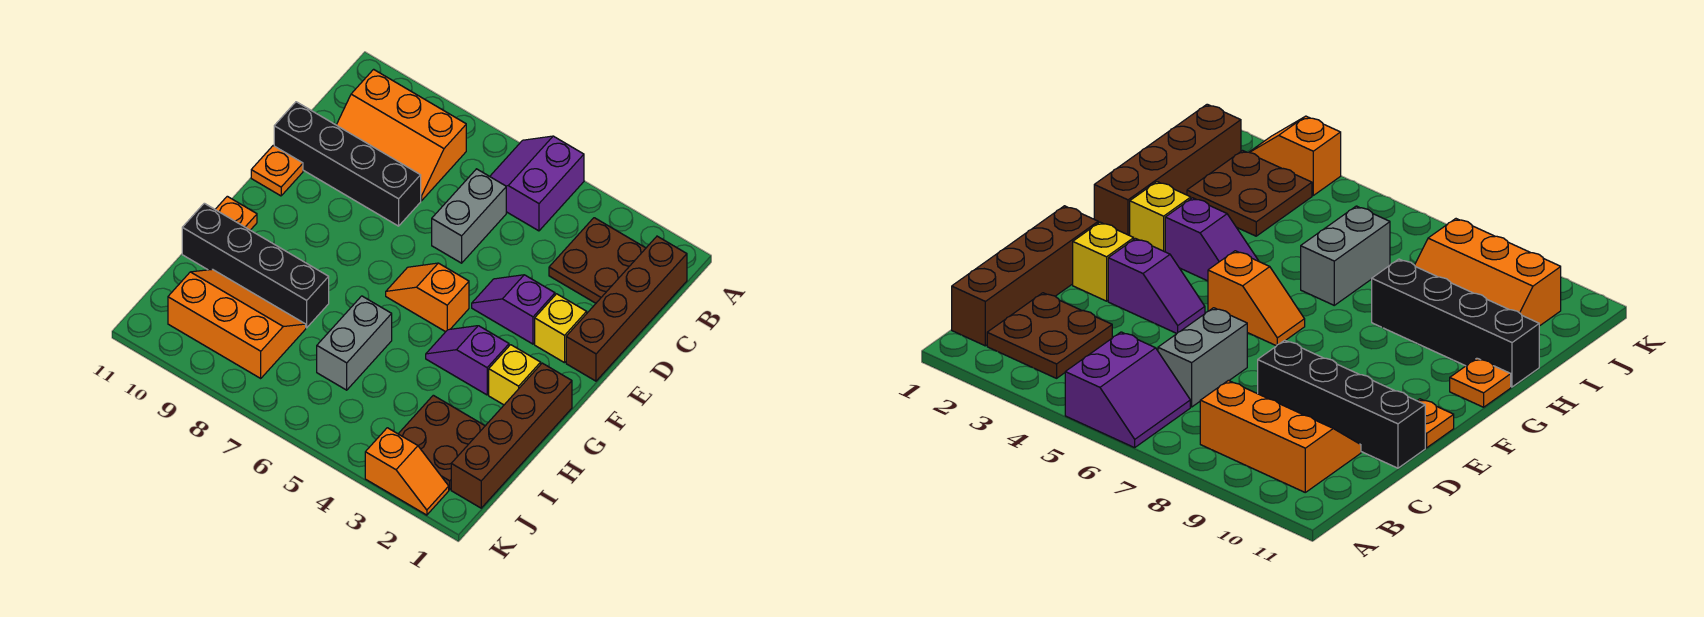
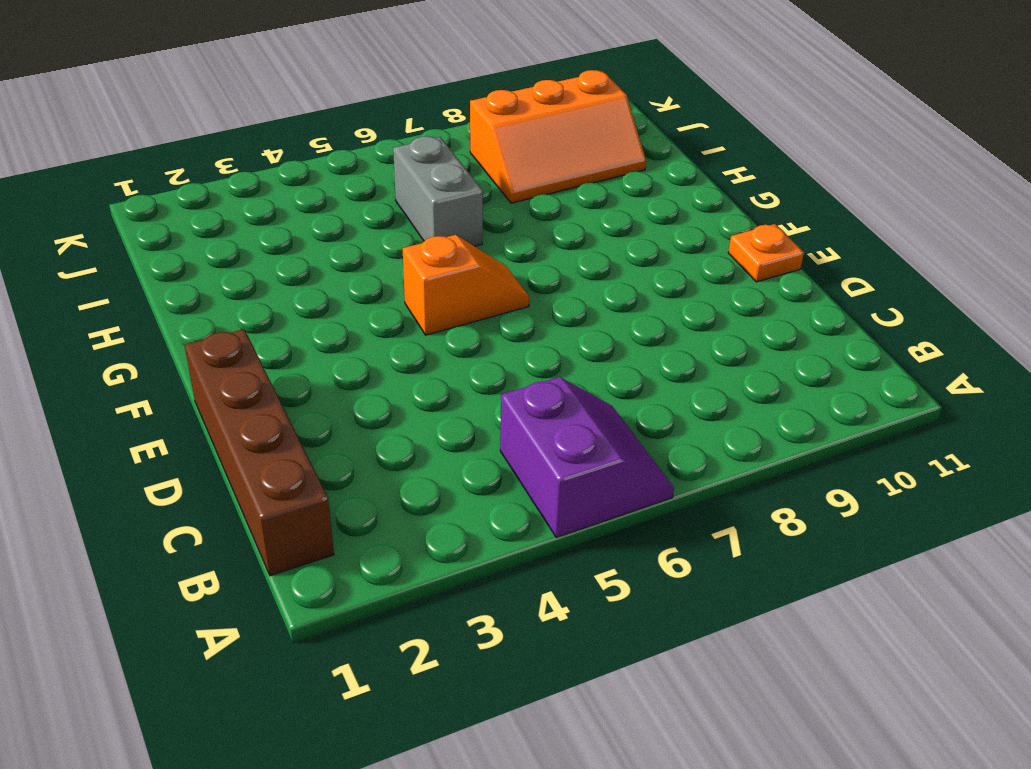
none -> brown plate B2:C3 level 1
none -> orange slope B8:C10 level 1 top B
none -> grey brick C6:D6 level 1

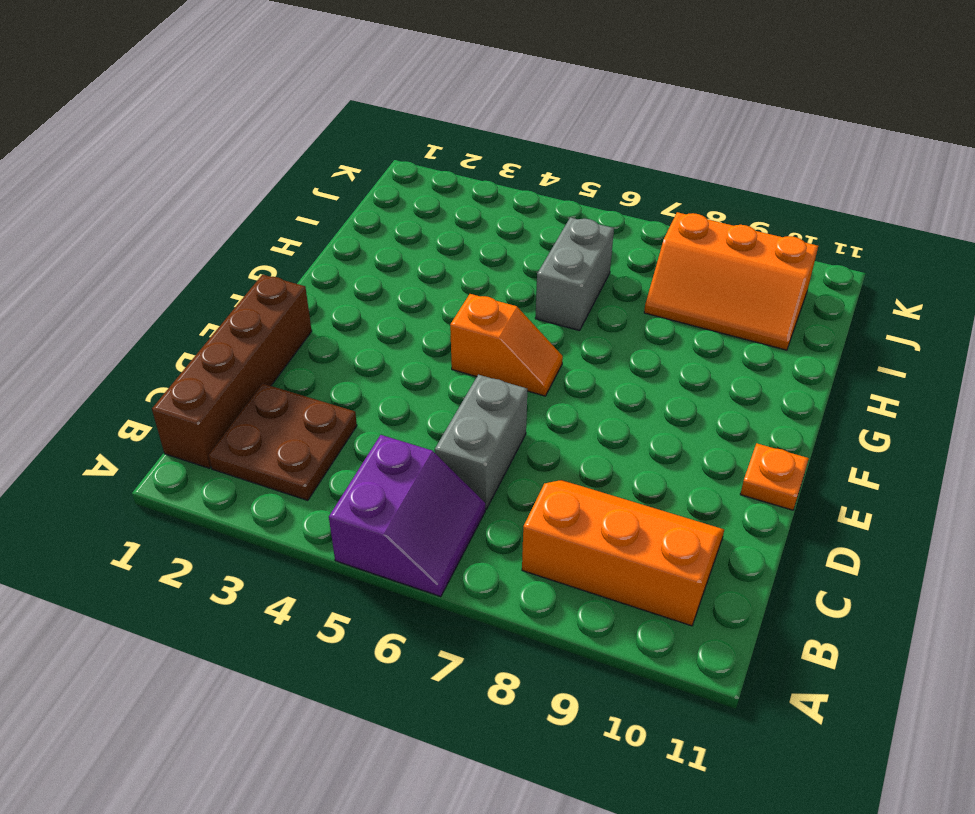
none -> black brick D8:D11 level 1
none -> yellow brick E2 level 1
none -> purple slope E3:E4 level 1 top 3

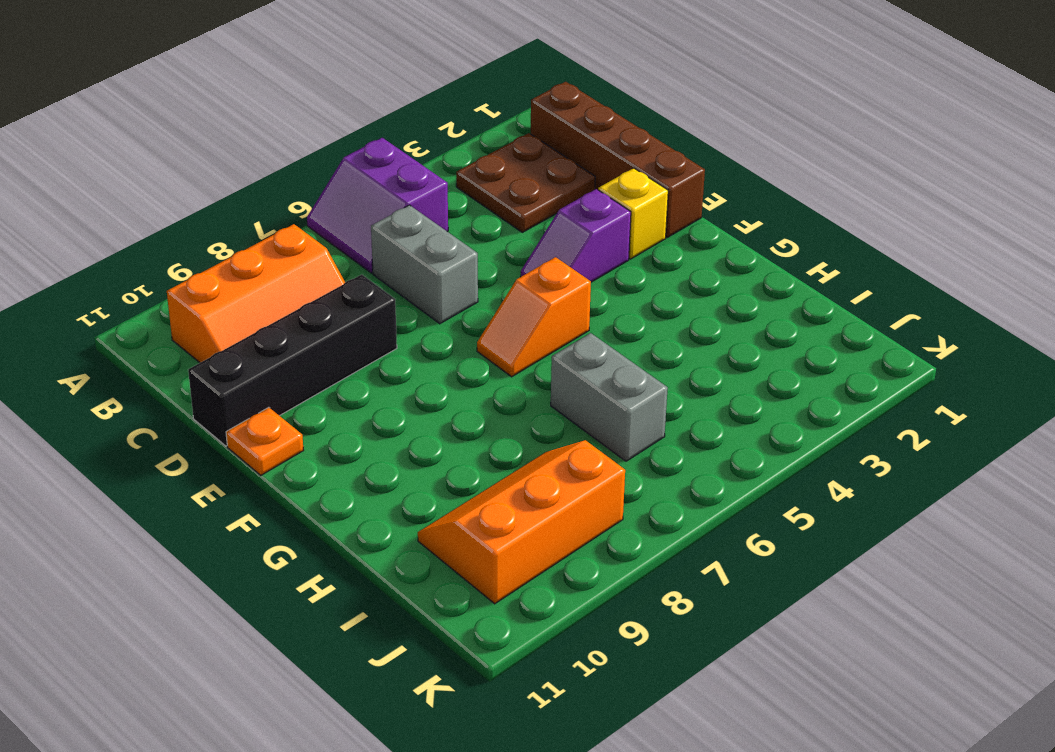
none -> brown brick G1:J1 level 1
none -> yellow brick G2 level 1
none -> purple slope G3:G4 level 1 top 3

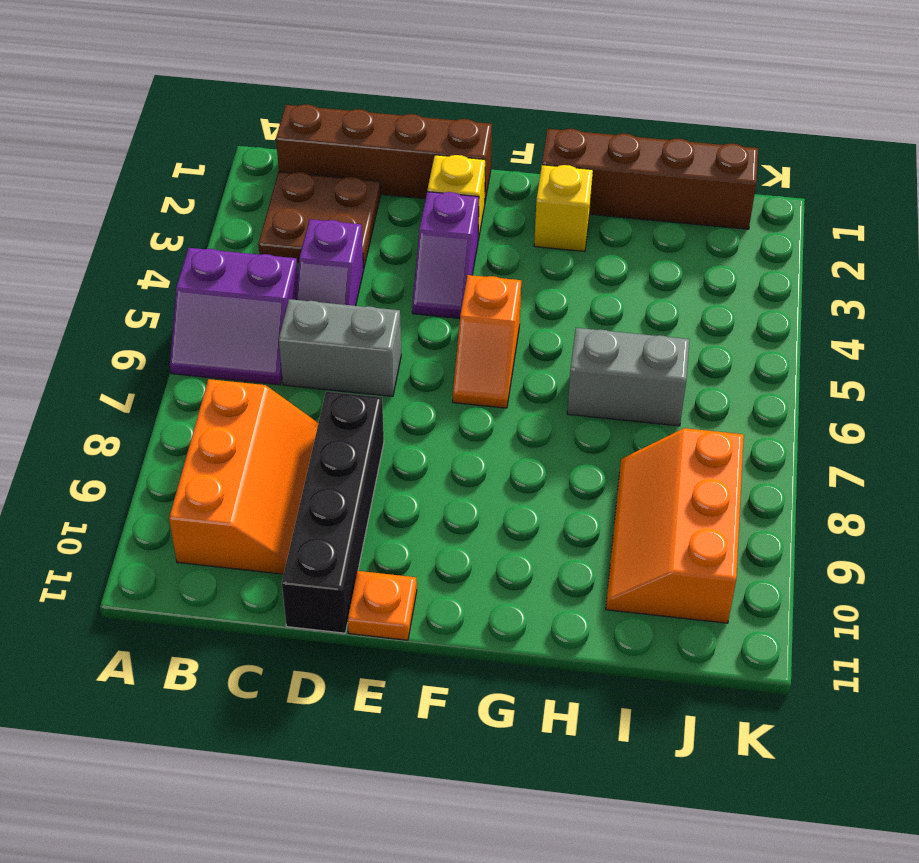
purple slope C4:C5 level 1 top 4 -> purple slope G3:G4 level 1 top 3
none -> orange plate G11 level 1
none -> black brick H8:H11 level 1
none -> brown plate I2:J3 level 1

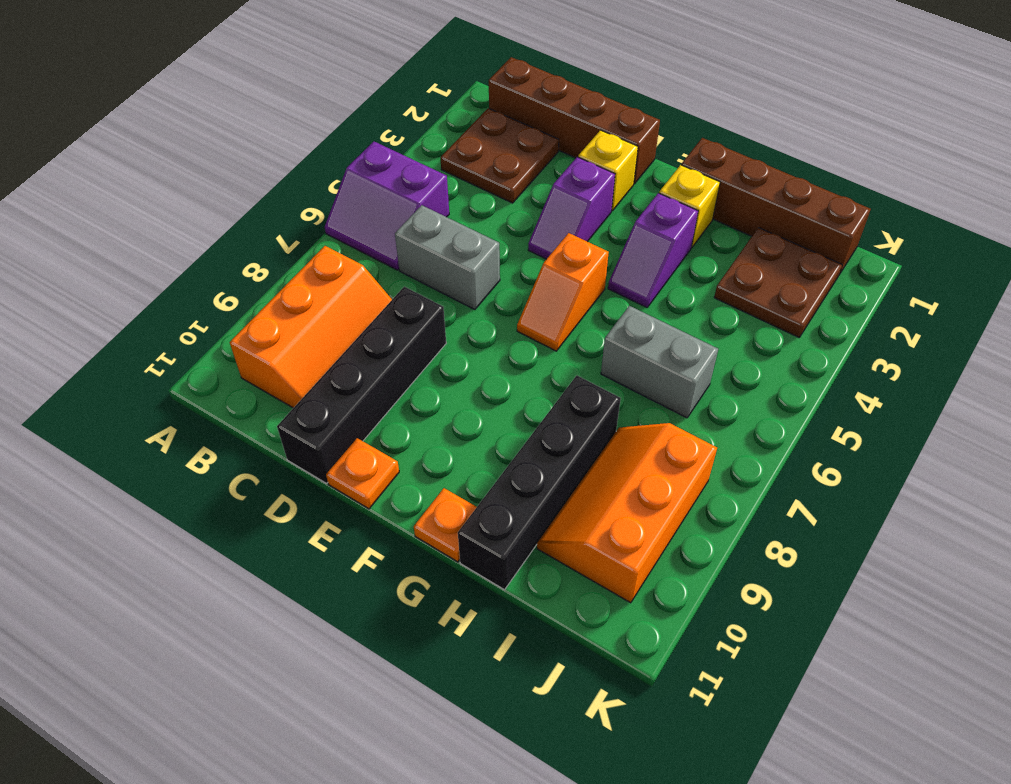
none -> orange slope K2:K3 level 1 top 3

